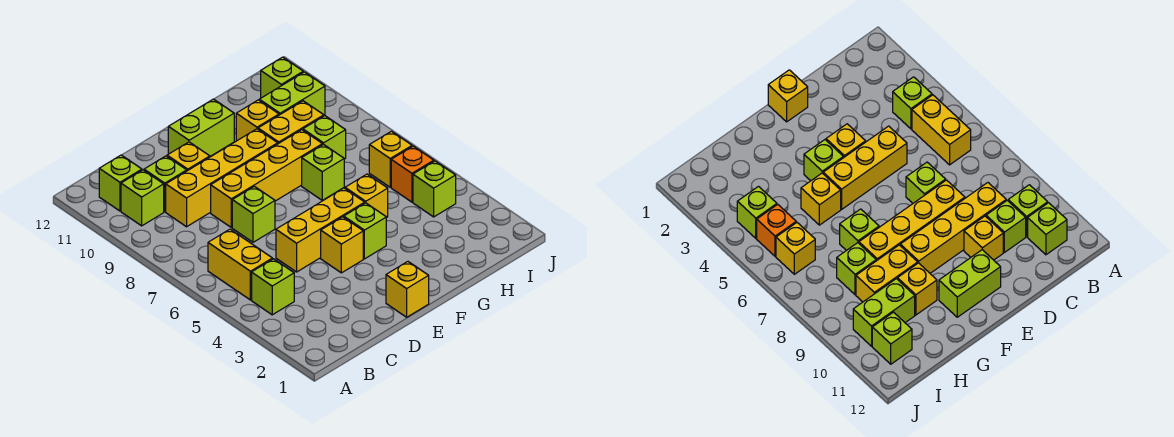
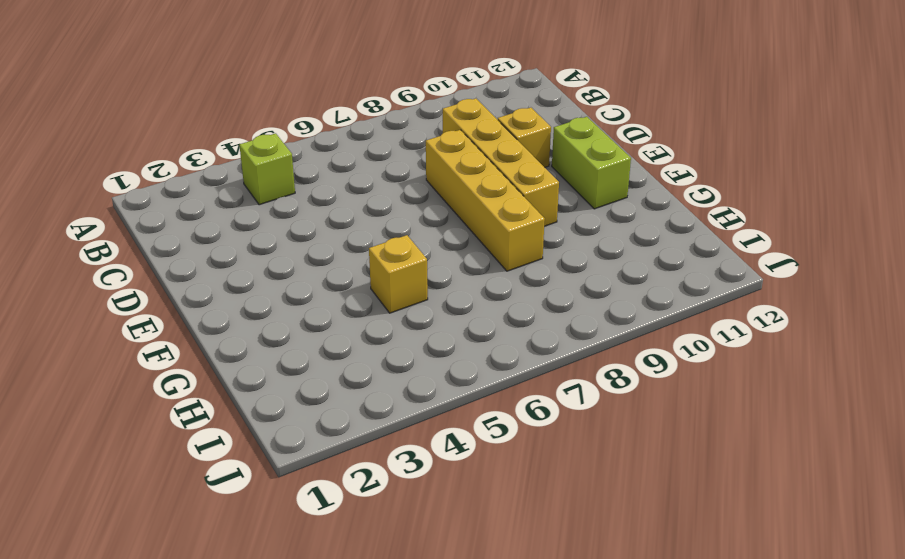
none -> yellow brick B5:B6 level 1
none -> lime brick B10 level 1
none -> lime brick B11 level 1

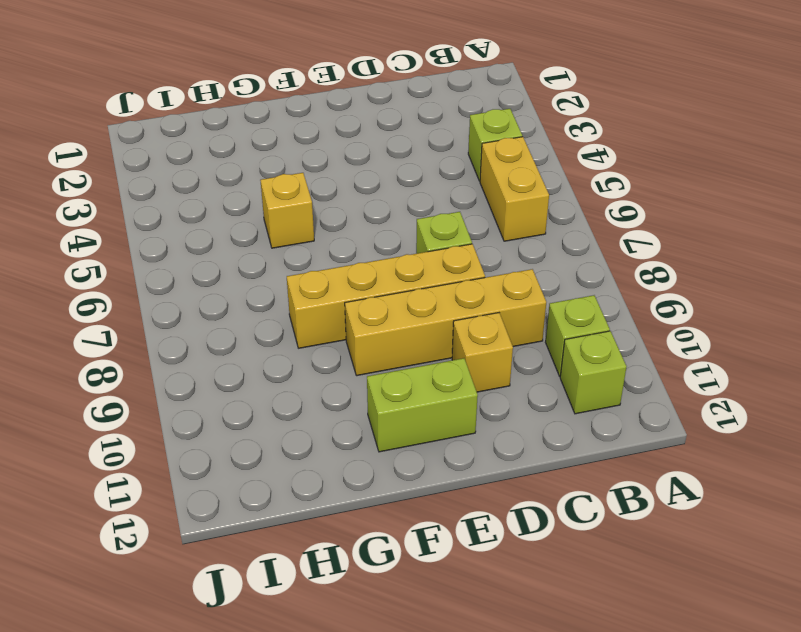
none -> lime brick C10 level 1
none -> yellow brick D5:F5 level 1
none -> yellow brick E1 level 1

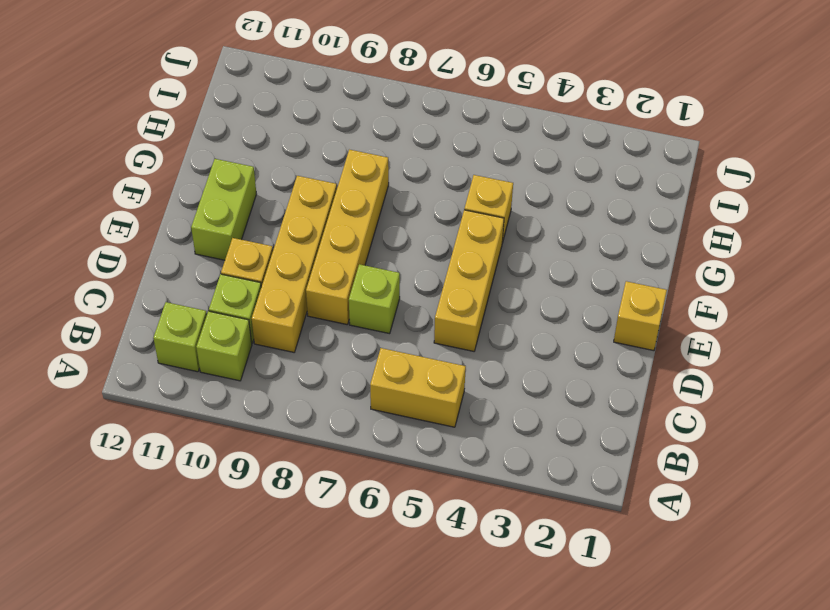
none -> lime brick B4 level 1
none -> yellow brick E4 level 1
none -> lime brick F4 level 1

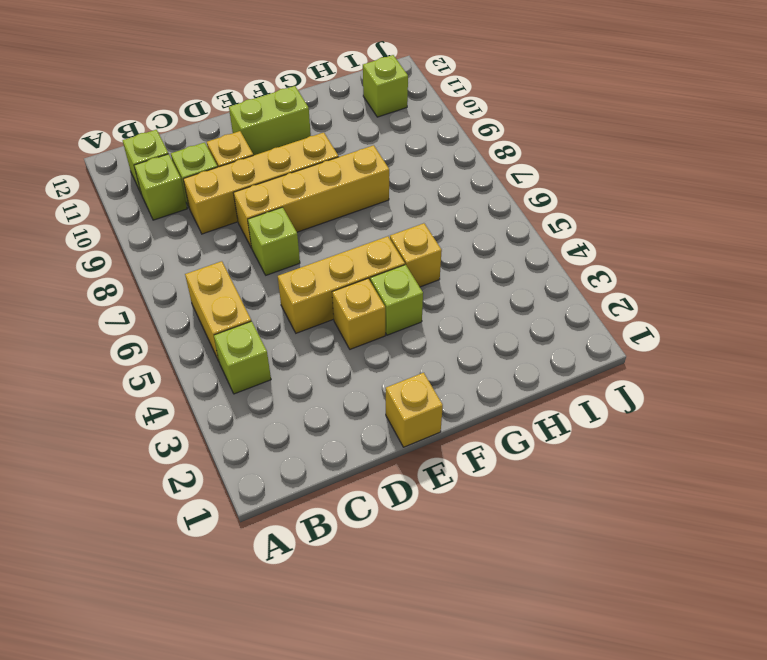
none -> lime brick G7 level 1
none -> yellow brick G9:H9 level 1
none -> yellow brick G10 level 1

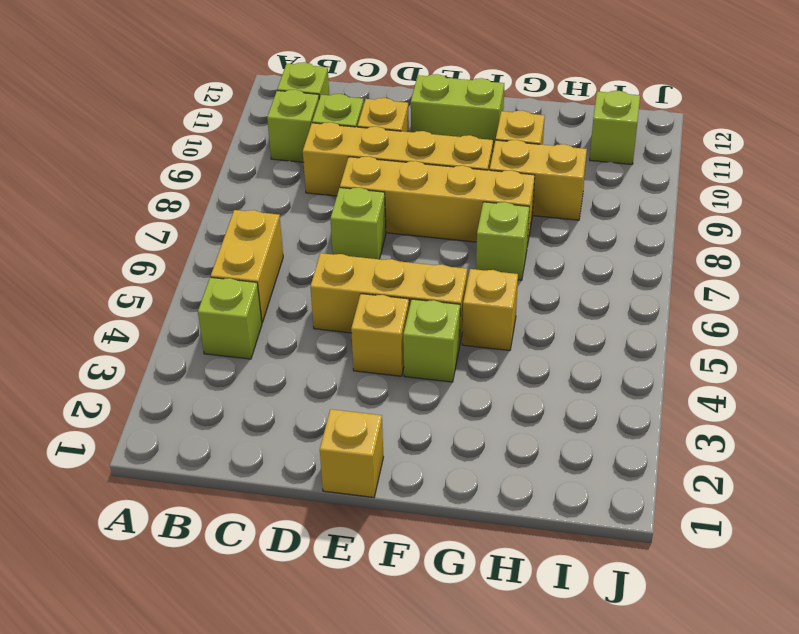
none -> lime brick H8 level 1
none -> lime brick H10:I10 level 1
none -> lime brick I4 level 1

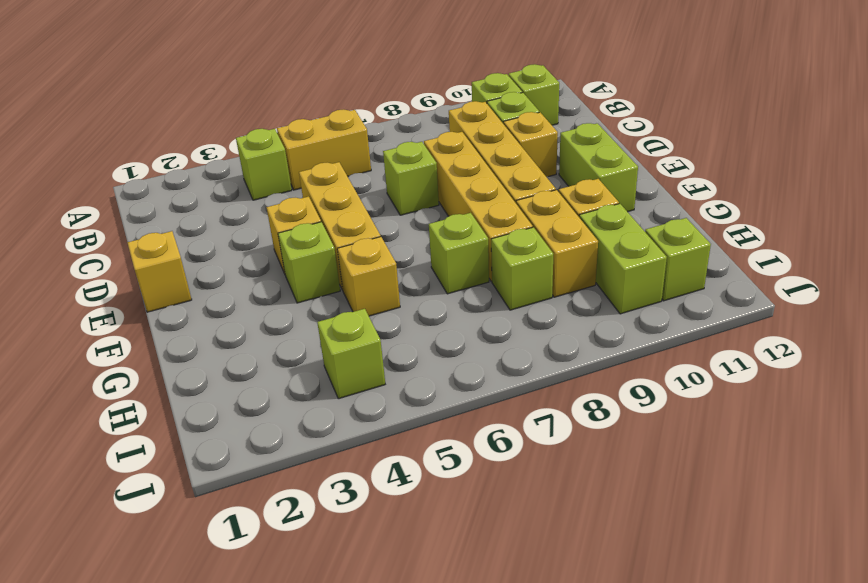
none -> orange brick I5 level 1
none -> yellow brick I6 level 1

